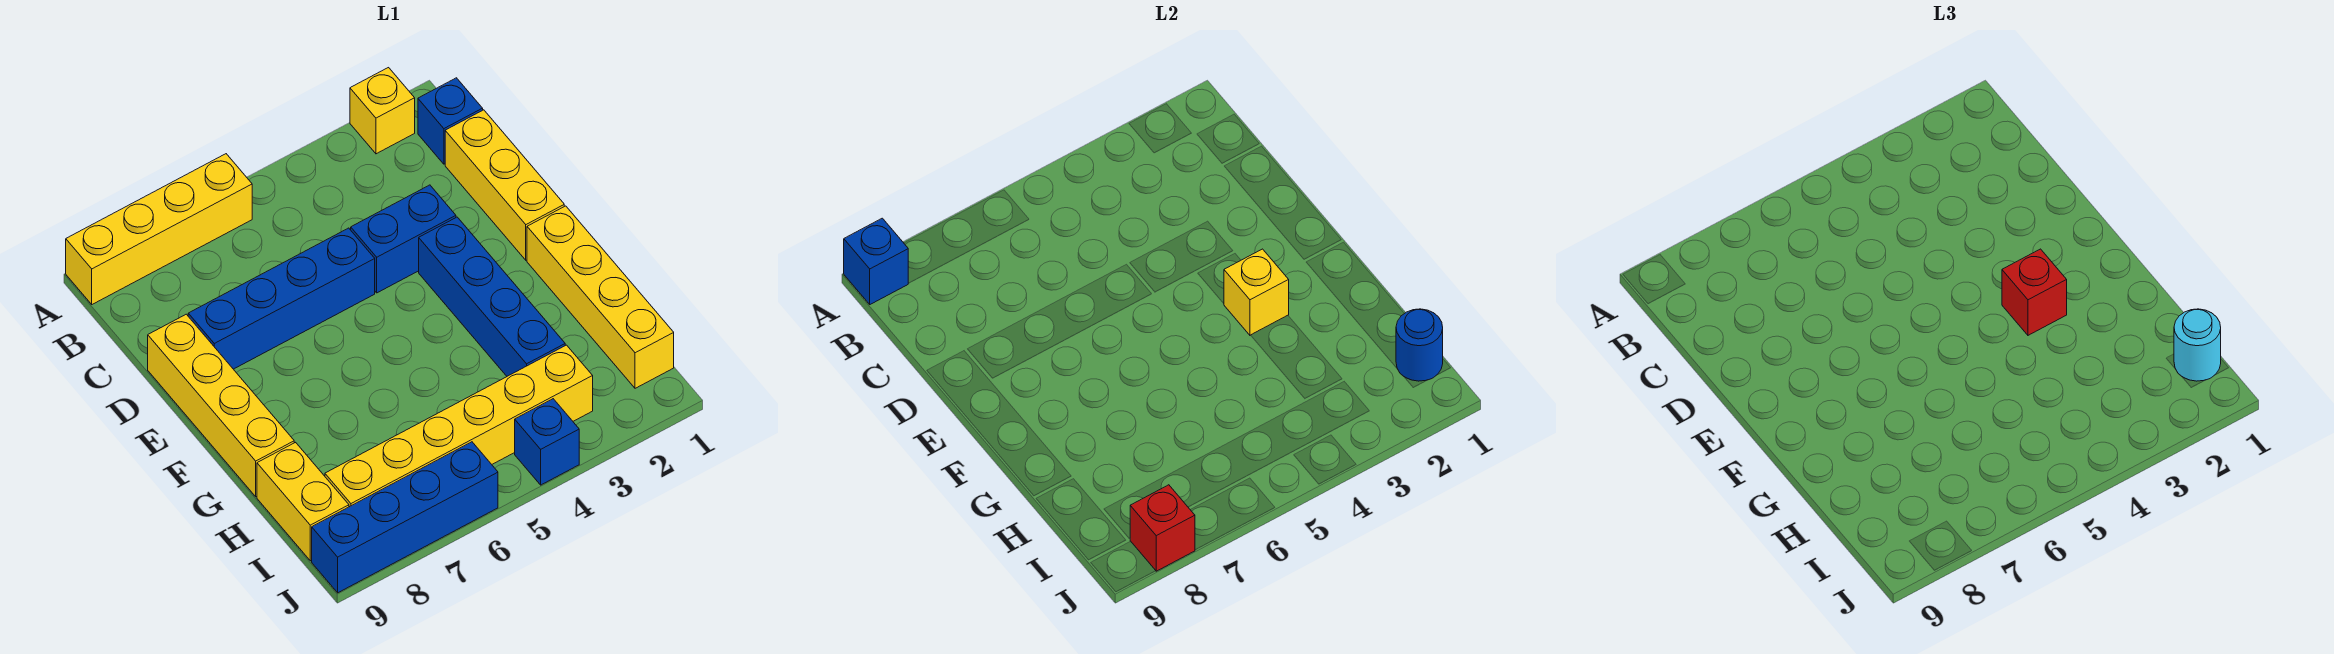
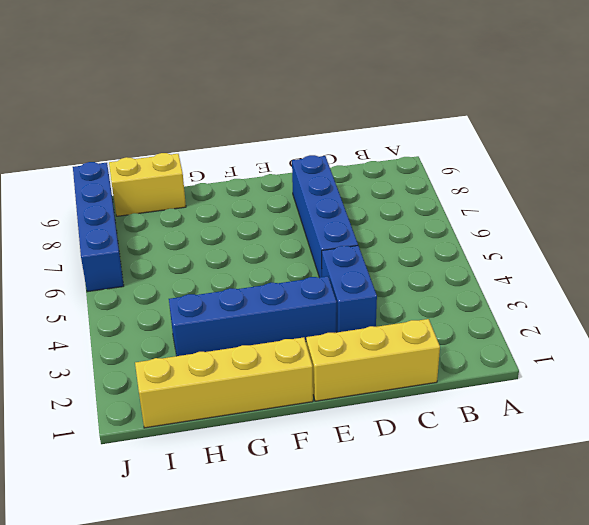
none -> yellow brick A2 level 1
none -> yellow brick A6:A9 level 1
none -> blue brick B1 level 1

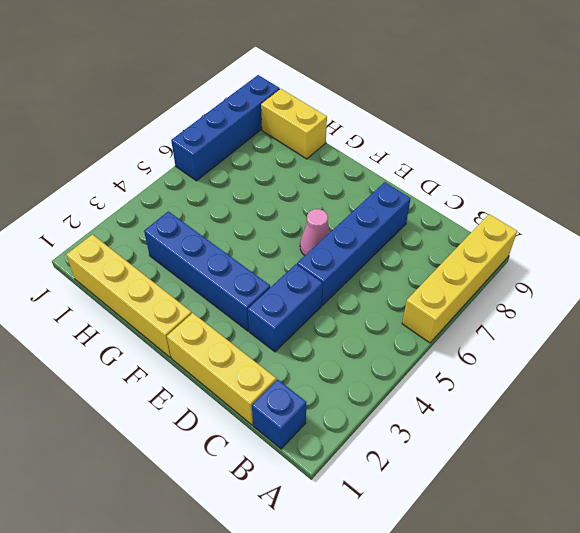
pink cone E6 level 1 -> none
none -> yellow brick A2 level 1
none -> yellow brick D9:G9 level 1
none -> yellow brick I3:I8 level 1

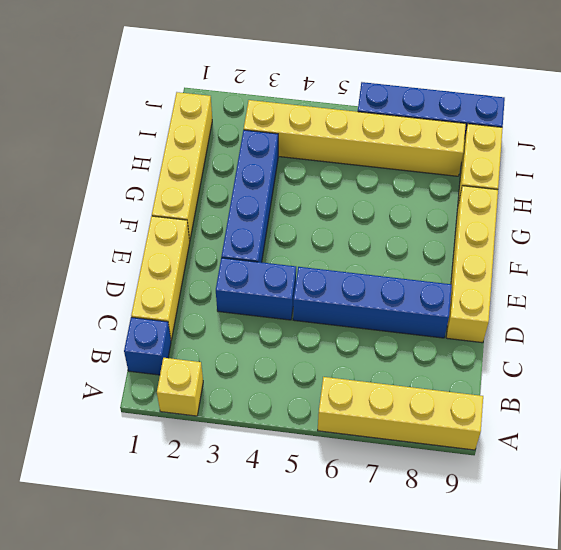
none -> blue brick J4 level 1
none -> blue brick A9 level 2
none -> yellow brick F3 level 2

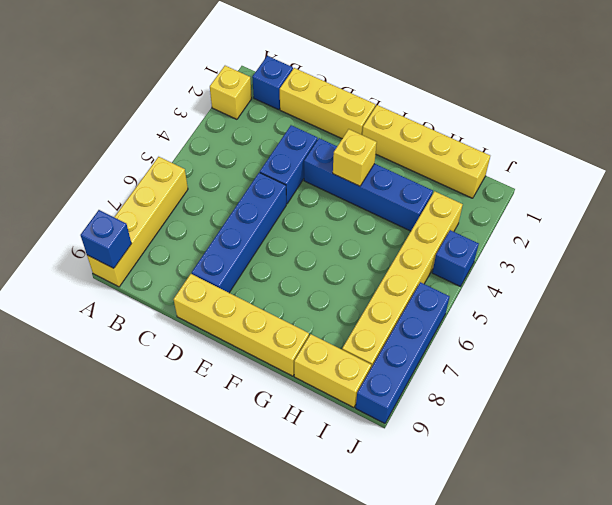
none -> blue round brick I1 level 2
none -> red brick J8 level 2
none -> red brick F3 level 3

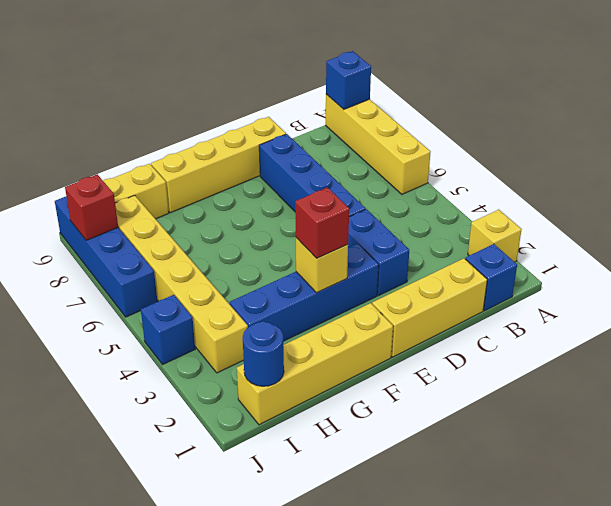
none -> cyan round brick I1 level 3

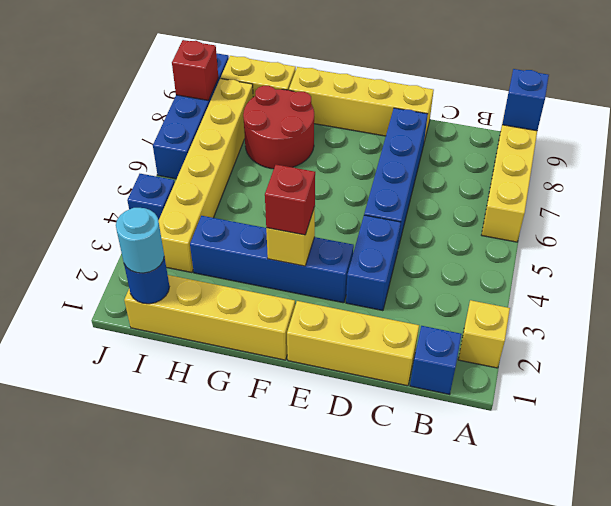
red round brick G7:H8 level 1 -> none

